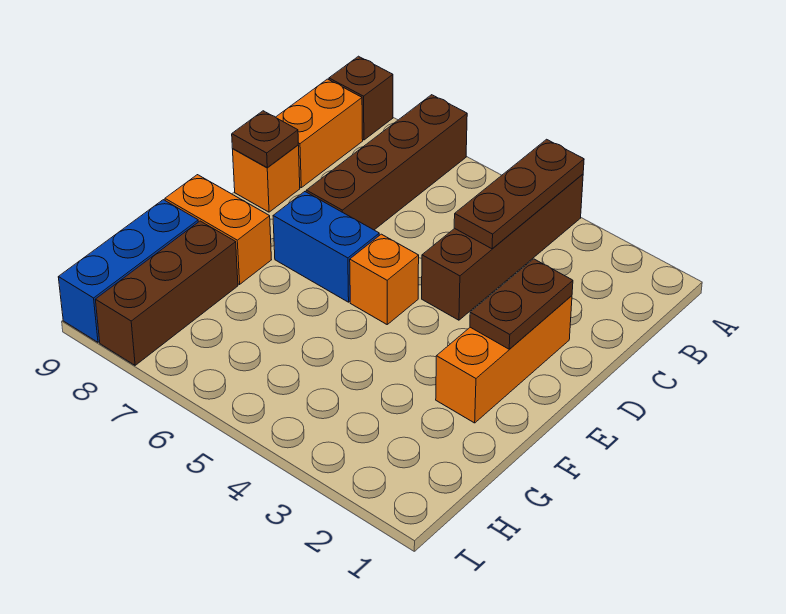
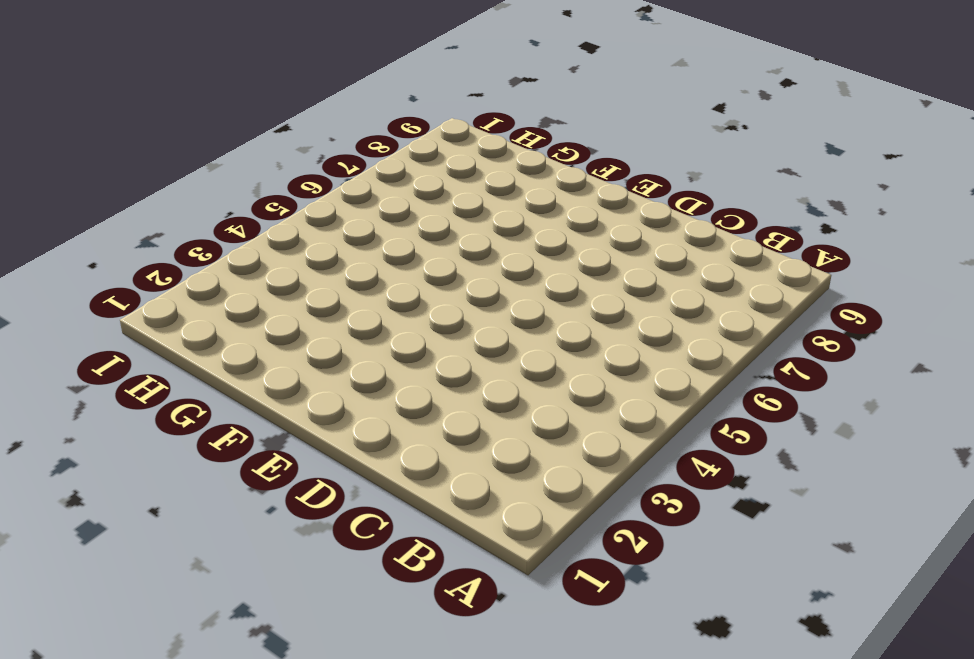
none -> brown brick A4:D4 level 1
none -> brown brick A7:D7 level 1
none -> brown brick A9 level 1

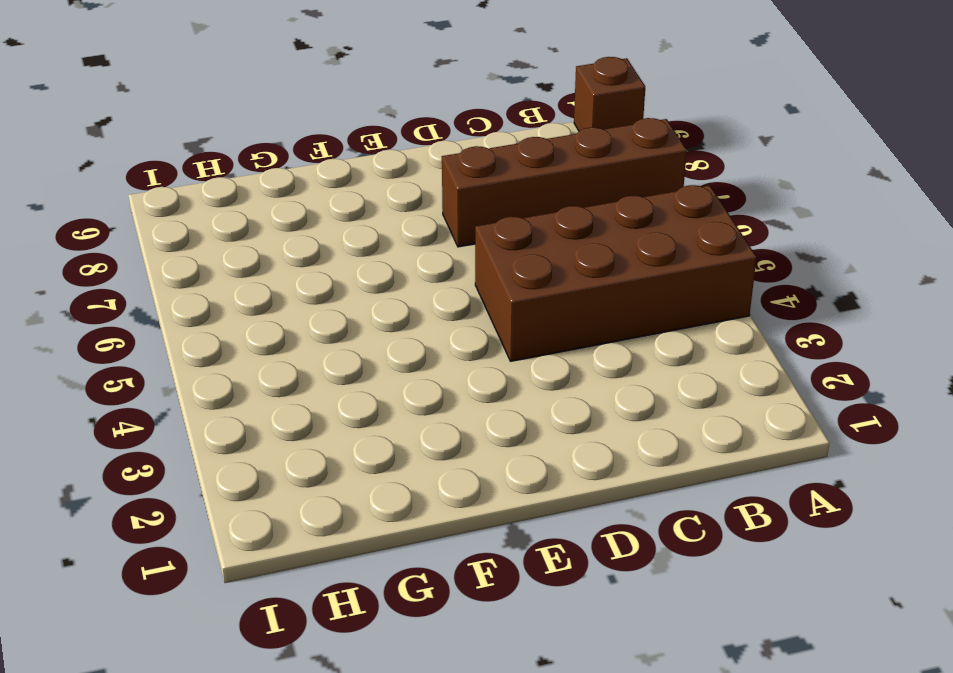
brown brick A4:D5 level 1 -> brown brick A4:D4 level 1
none -> orange brick B9:C9 level 1
none -> orange brick D2:F2 level 1
none -> orange brick D9 level 1

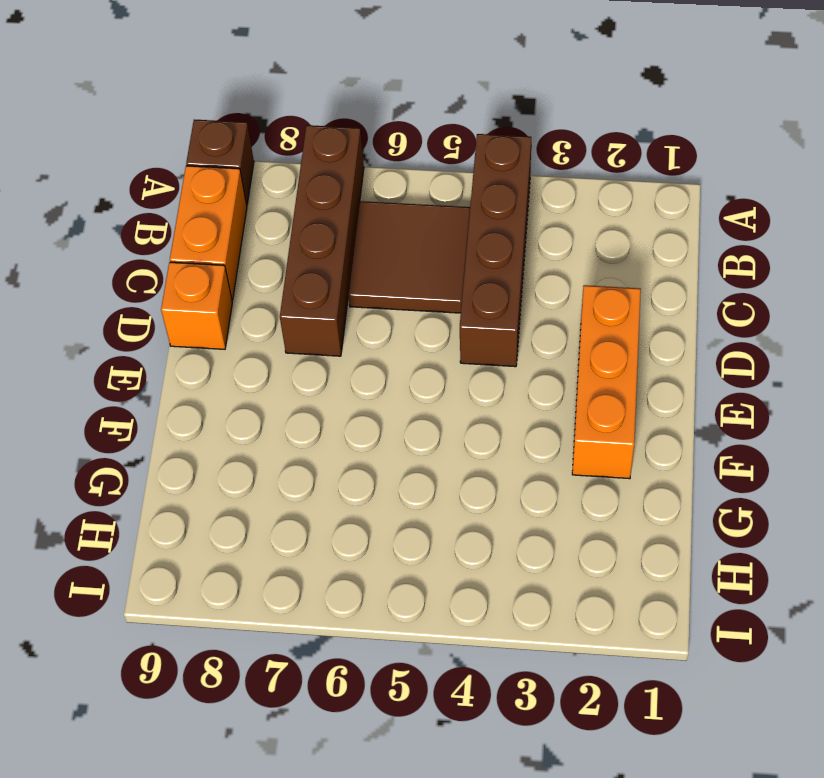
brown tile B5:C6 level 1 -> none
none -> orange brick E5 level 1
none -> blue brick E6:E7 level 1
none -> orange brick F8:F9 level 1

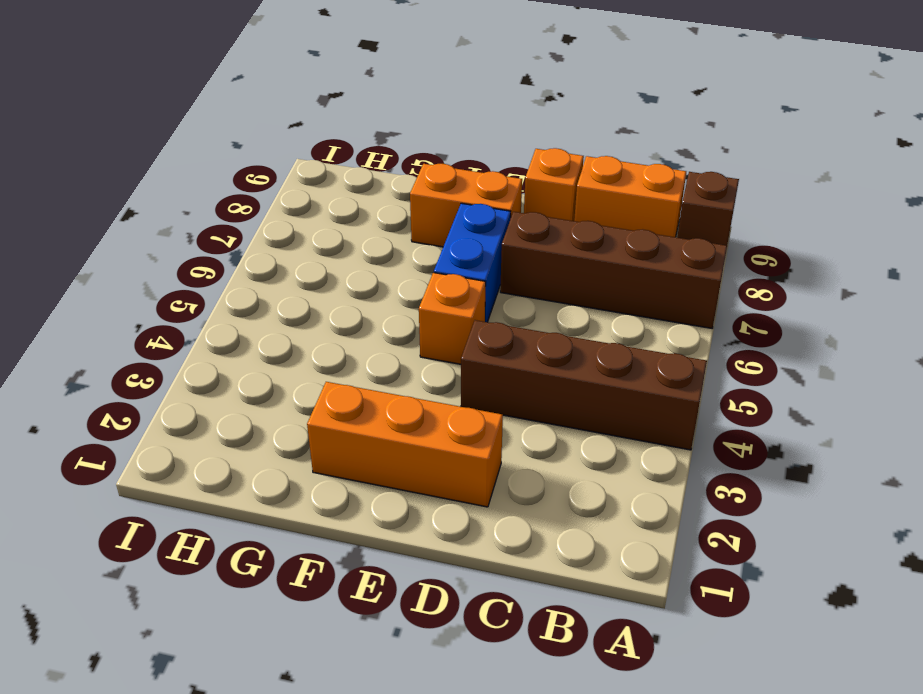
orange brick E8:F8 level 1 -> orange brick F8:F9 level 1
none -> brown brick G8:I8 level 1
none -> blue brick G9:I9 level 1
none -> brown plate A4:C4 level 2

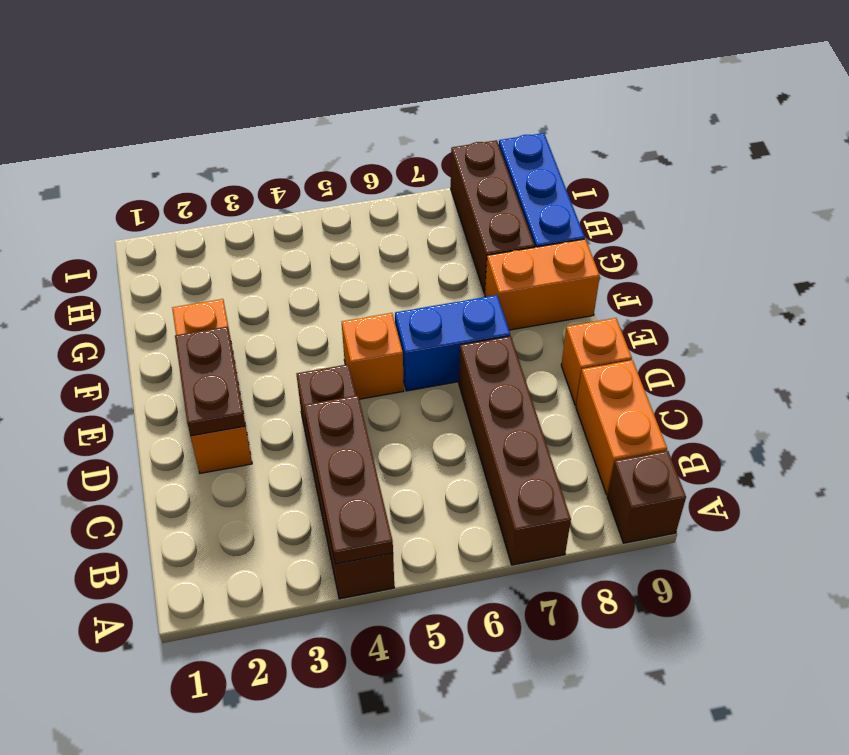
none -> brown plate D9 level 2

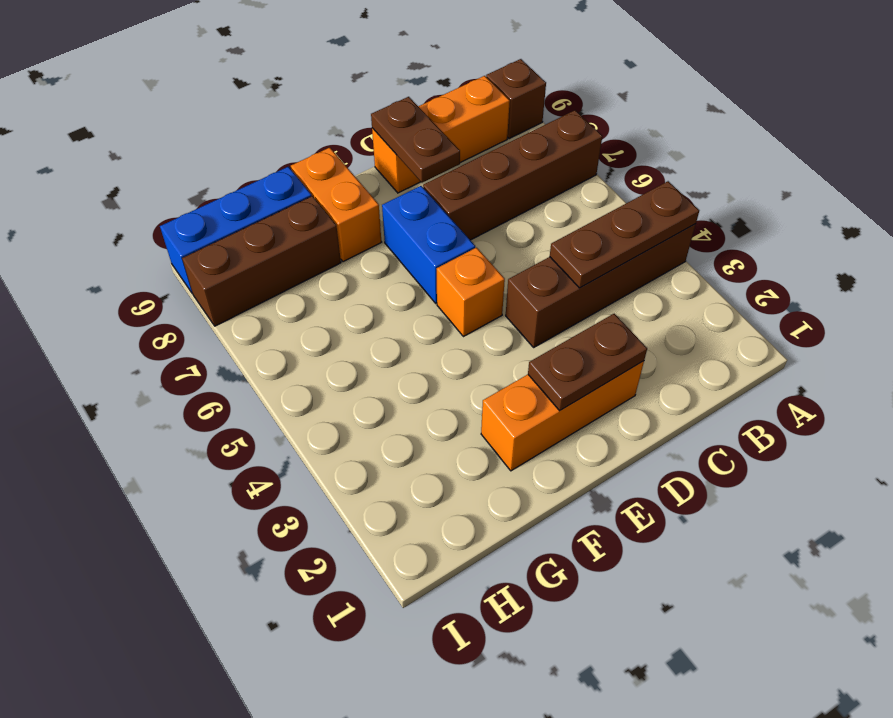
brown plate D8:D9 level 2 -> brown plate D9 level 2

